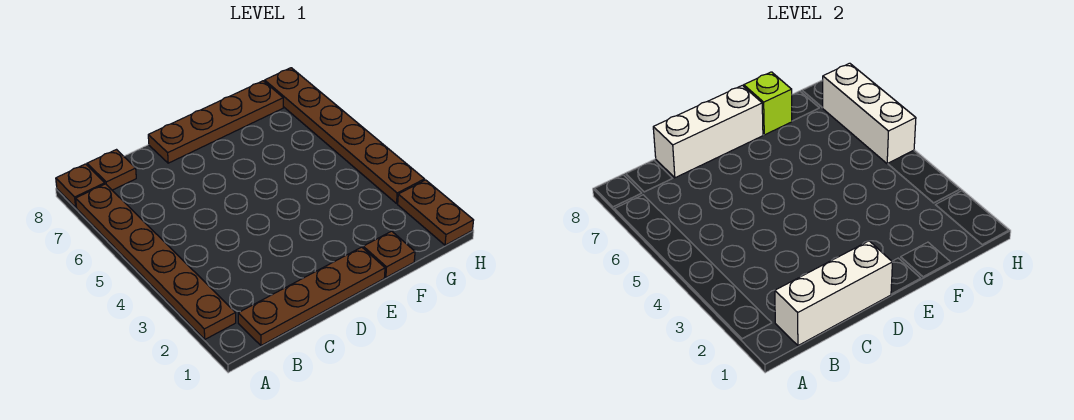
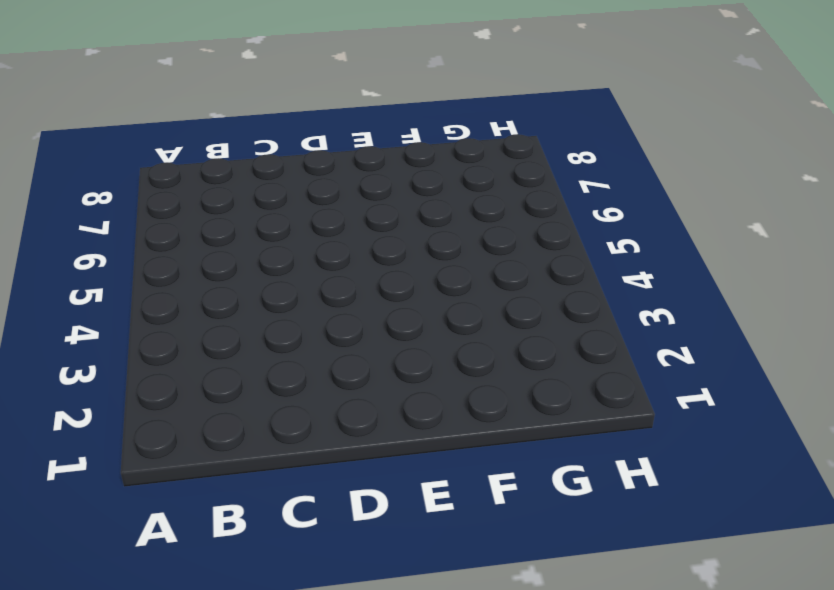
none -> brown plate A2:A7 level 1
none -> brown plate A8 level 1
none -> brown plate B1:E1 level 1

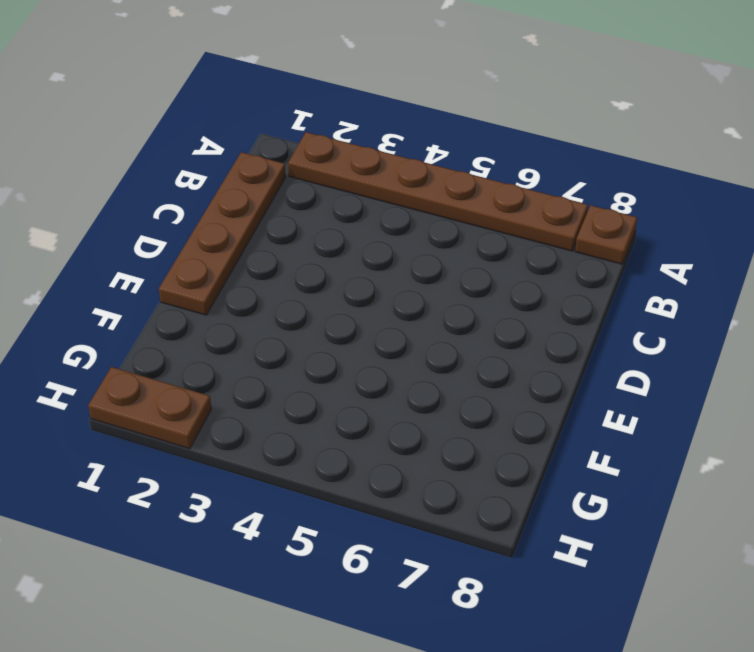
none -> brown plate B8 level 1
none -> brown plate D8:G8 level 1
none -> brown plate F1 level 1

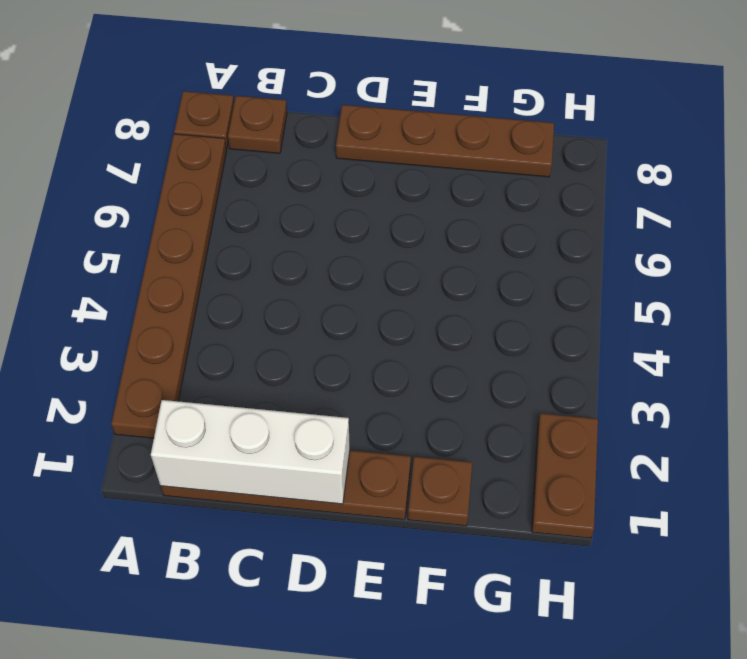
none -> brown plate H3:H8 level 1
none -> white brick C8:E8 level 2
none -> lime brick F8 level 2

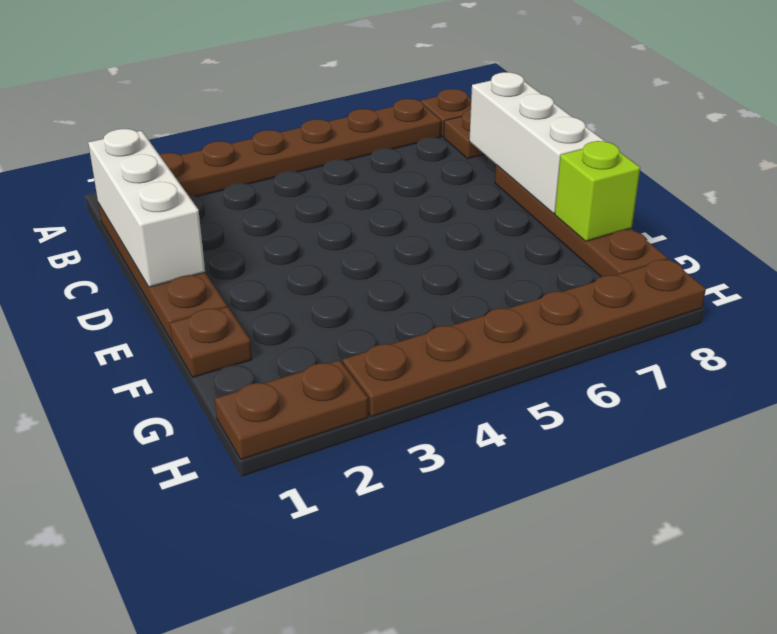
none -> white brick H5:H7 level 2

